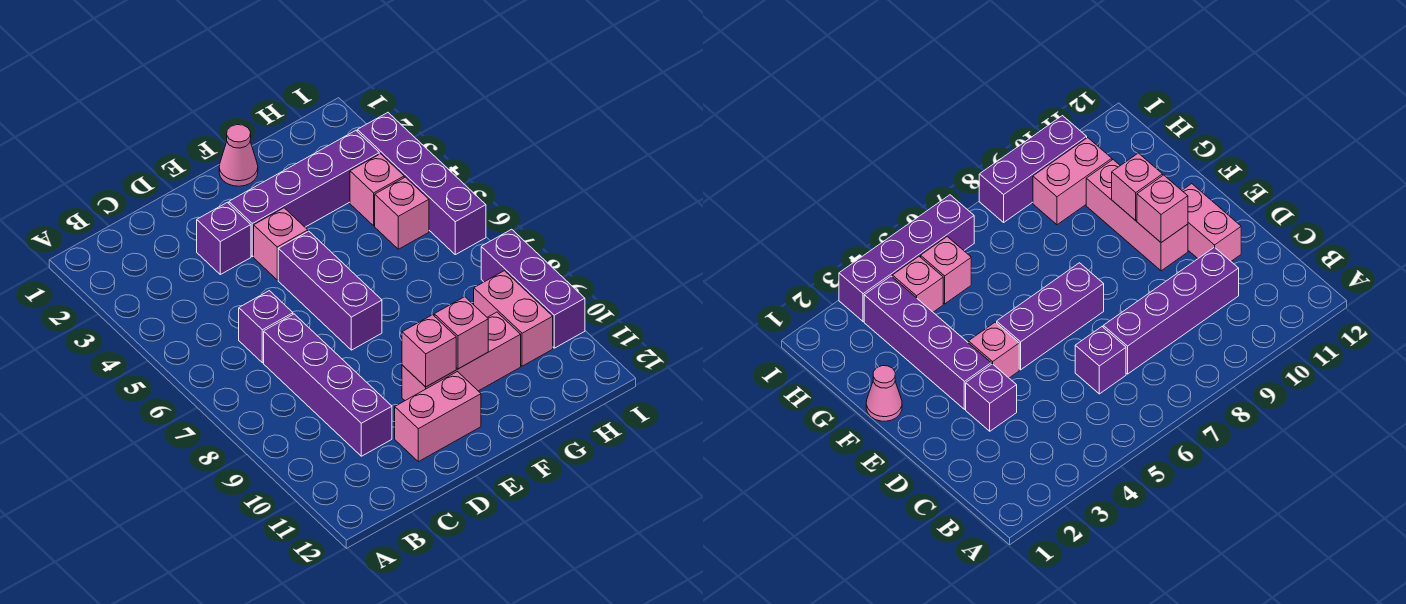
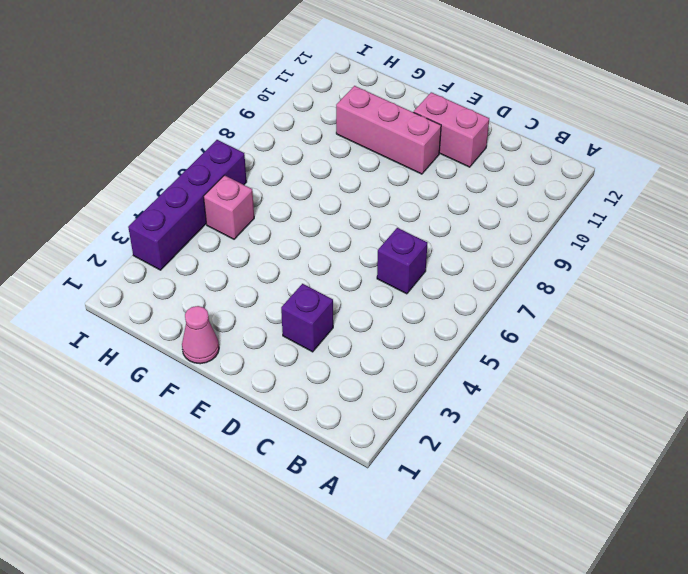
none -> purple brick C7:C10 level 1
none -> purple brick E3:H3 level 1
none -> pink brick E4 level 1

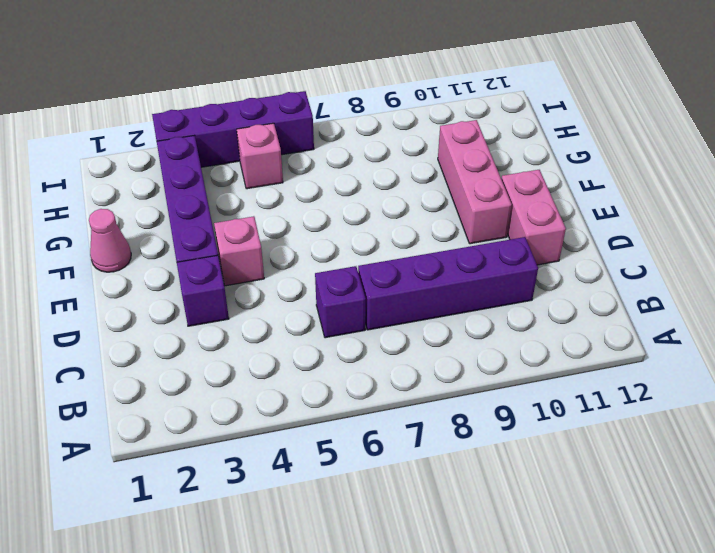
none -> purple brick E5:E7 level 1
none -> pink brick H4 level 1
none -> pink brick H9:H10 level 1

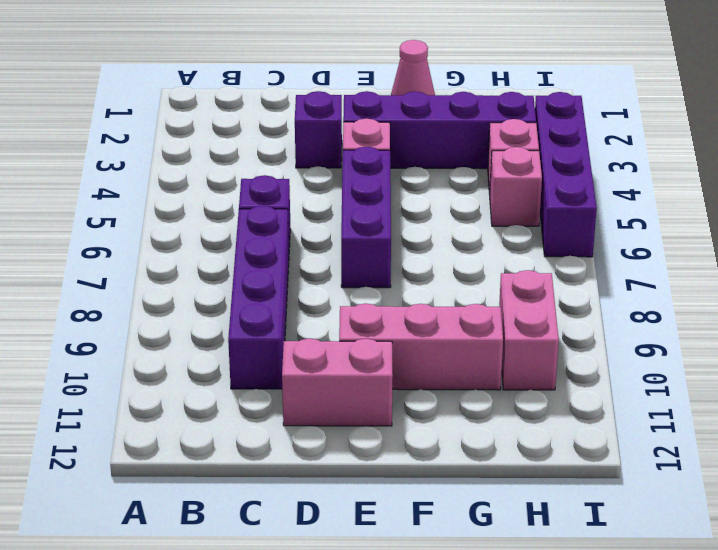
none -> purple brick I8:I10 level 1
none -> pink brick E10 level 2
none -> pink brick F10 level 2

